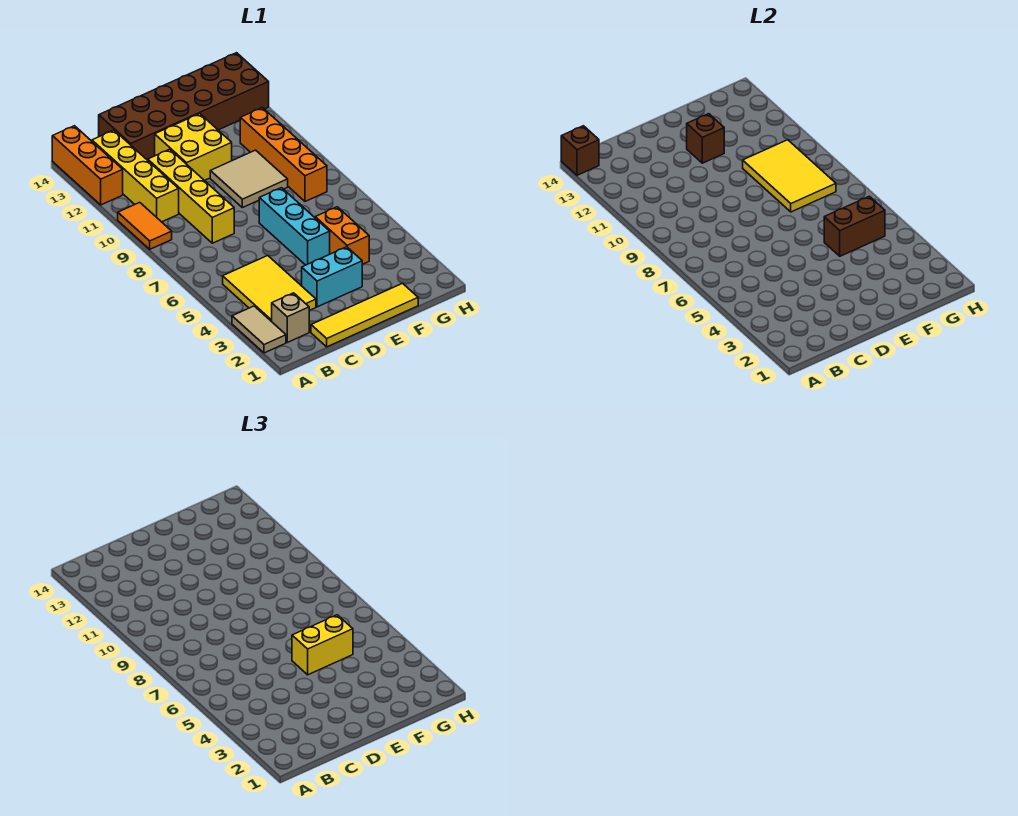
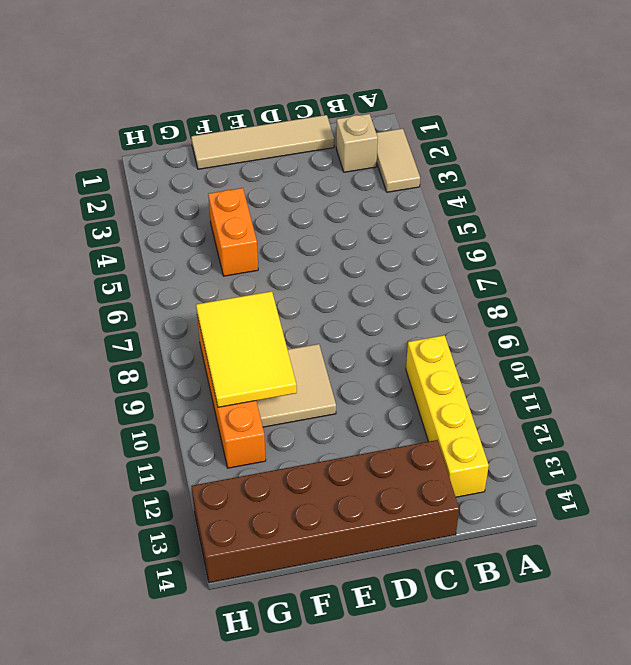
tan tile C1:F1 level 1 -> yellow tile C1:F1 level 1
none -> orange tile A9:A10 level 1
none -> orange brick A12:A14 level 1
none -> yellow tile B3:C5 level 1

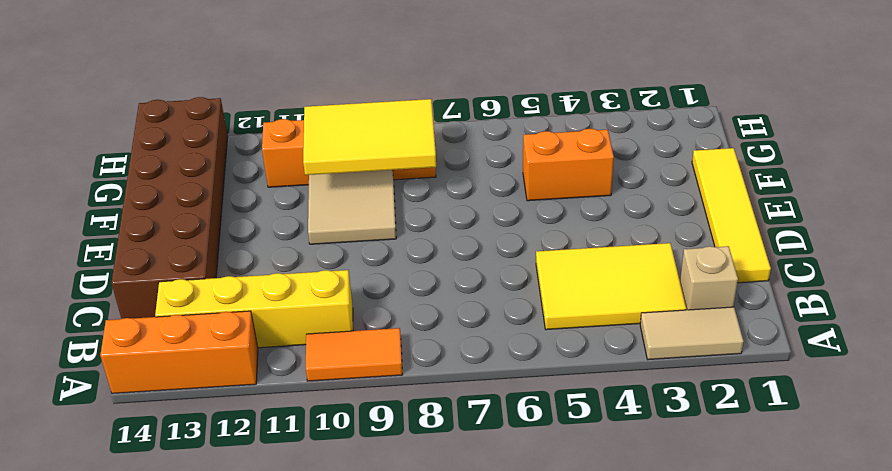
none -> yellow brick C8:C11 level 1
none -> cyan brick D3:E3 level 1
none -> yellow brick D11:E12 level 1

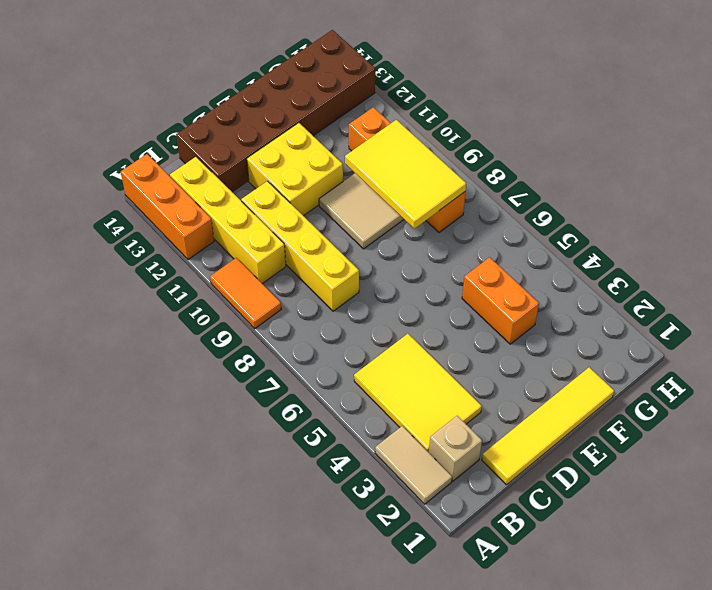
none -> cyan brick D3:E3 level 1
none -> cyan brick E5:E7 level 1
none -> brown brick A14 level 2

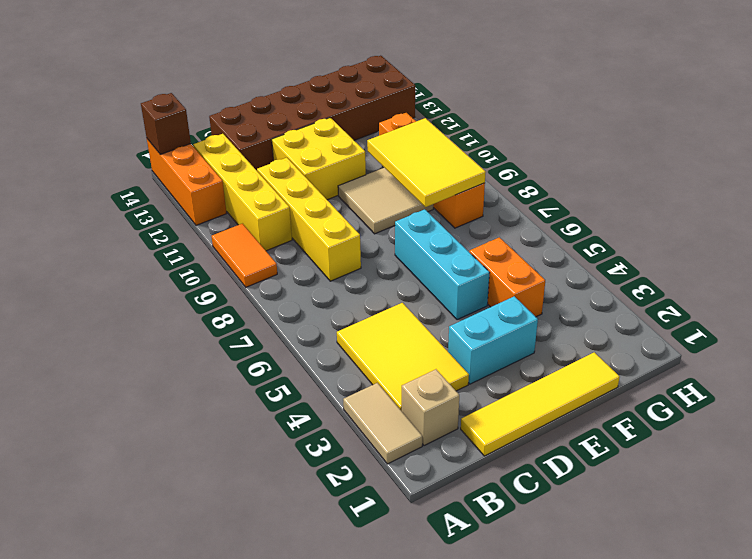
none -> brown brick E12 level 2
none -> brown brick F5:G5 level 2
none -> yellow brick E5:F5 level 3

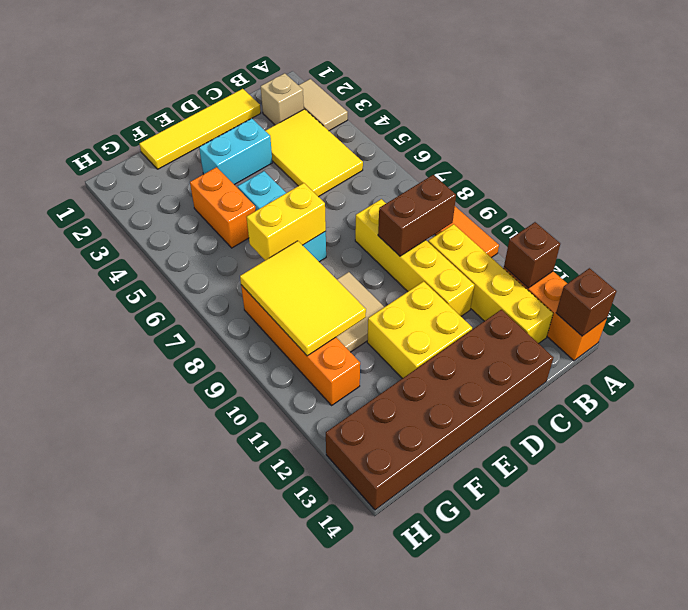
brown brick A12 level 2 -> brown brick E12 level 2
brown brick B9:C9 level 2 -> brown brick F5:G5 level 2
yellow brick E7:F7 level 2 -> yellow brick E5:F5 level 3

